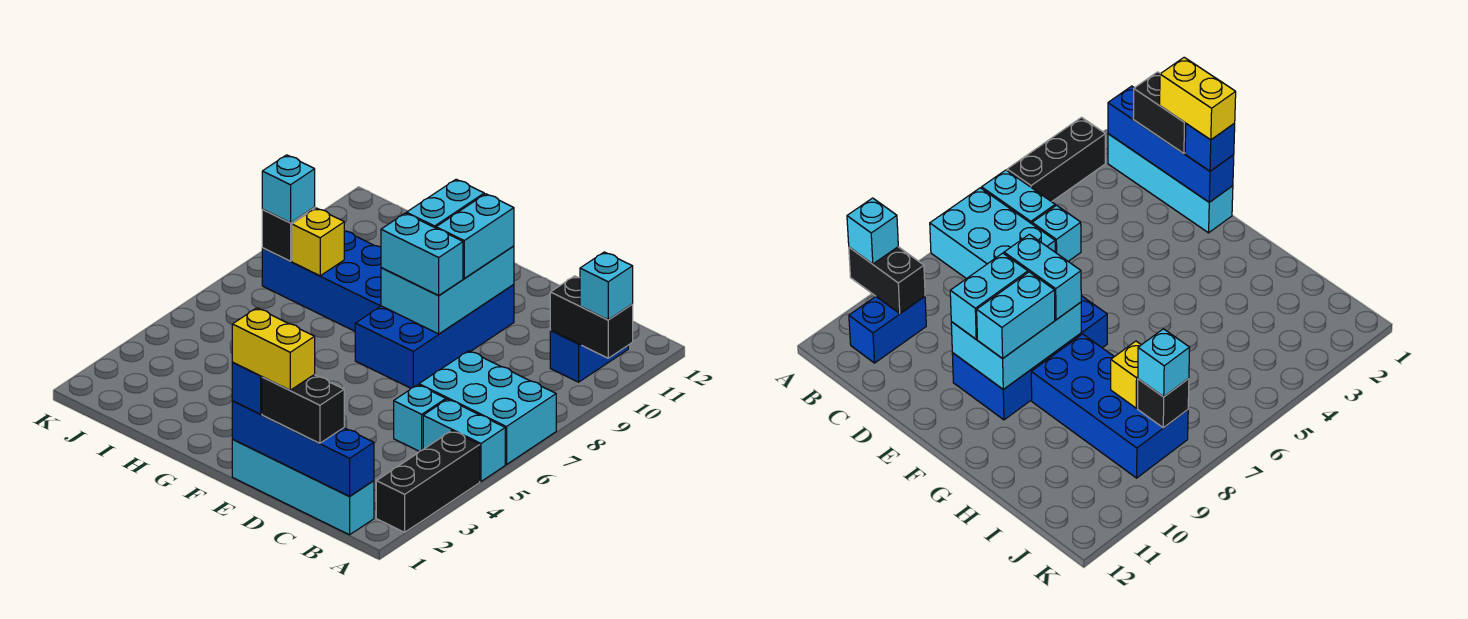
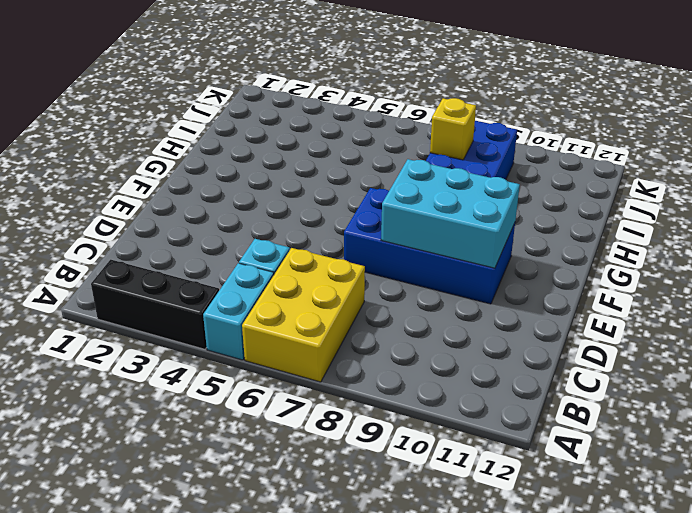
yellow brick A6:C7 level 1 -> cyan brick A6:C7 level 1
none -> cyan brick B1:E1 level 1
none -> blue brick B10:B11 level 1
none -> black brick A10:B10 level 2

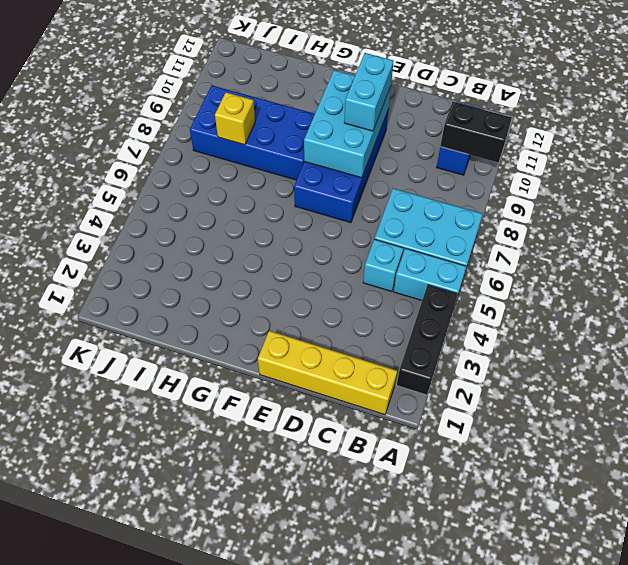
yellow brick B1:E1 level 1 -> cyan brick B1:E1 level 1
none -> blue brick B1:E1 level 2
none -> black brick J8 level 2
none -> cyan brick A10 level 3

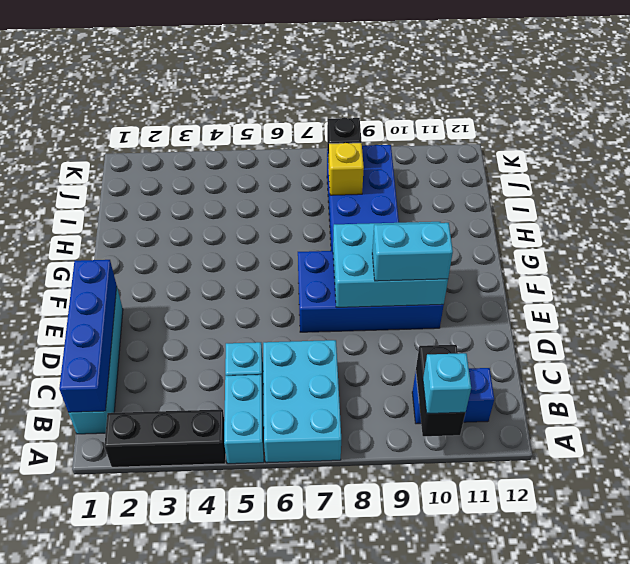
none -> black brick C1:D1 level 3
none -> blue brick E1 level 3
none -> cyan brick E8:F8 level 3

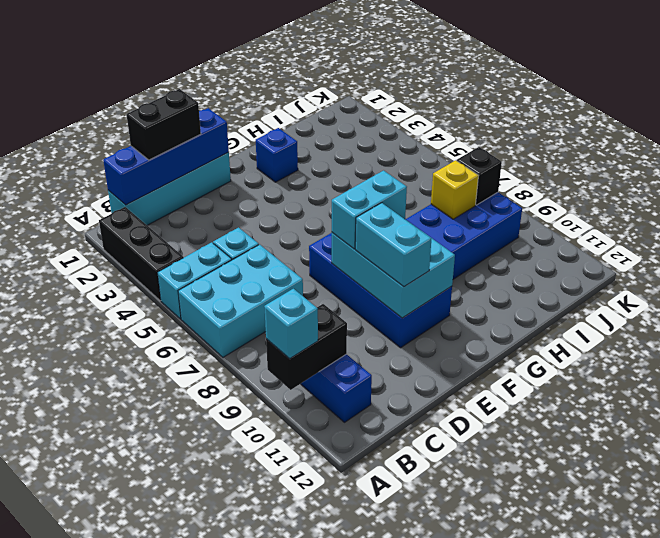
blue brick G2 level 1 -> blue brick E1 level 3
none -> cyan brick F9:F10 level 3
none -> cyan brick J8 level 3
none -> yellow brick D1:E1 level 4

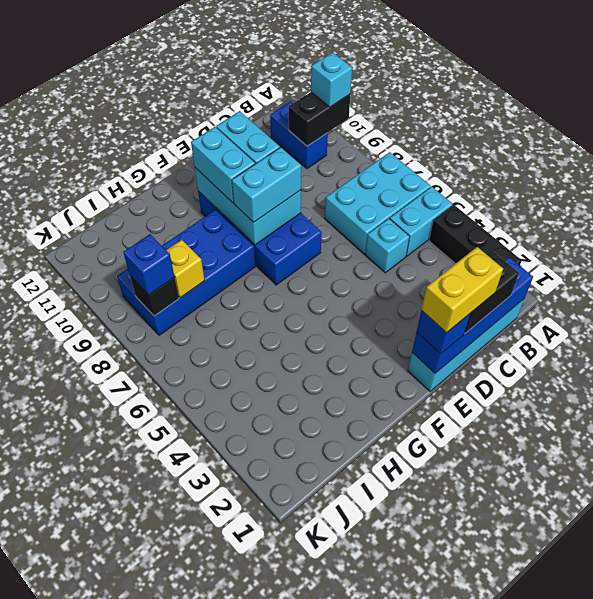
blue brick J8 level 3 -> cyan brick J8 level 3

